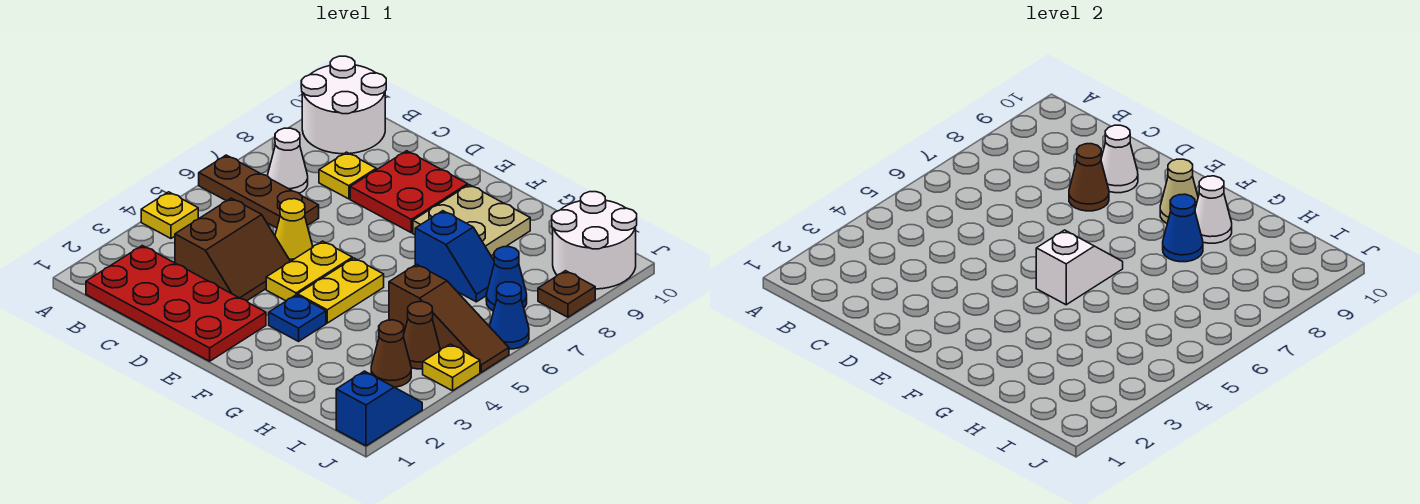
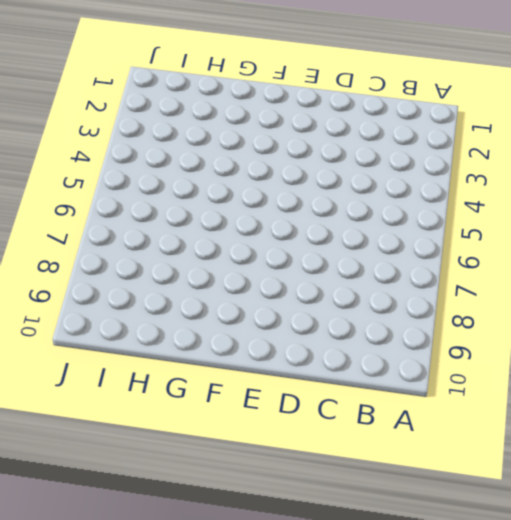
none -> yellow plate A4 level 1
none -> brown plate A6:C6 level 1
none -> white round brick A9:B10 level 1

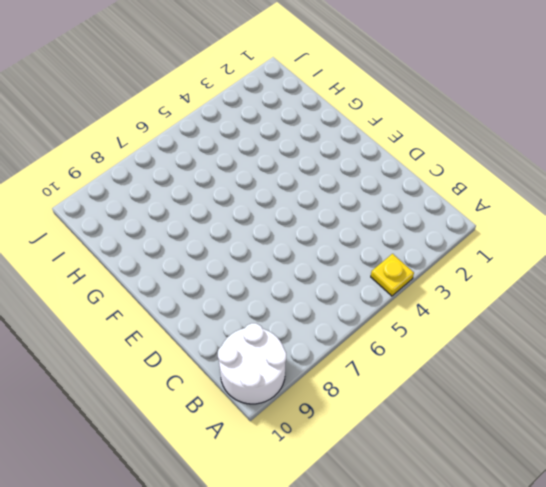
none -> brown plate A6:C6 level 1
none -> red plate B1:E2 level 1
none -> white cone B7 level 1

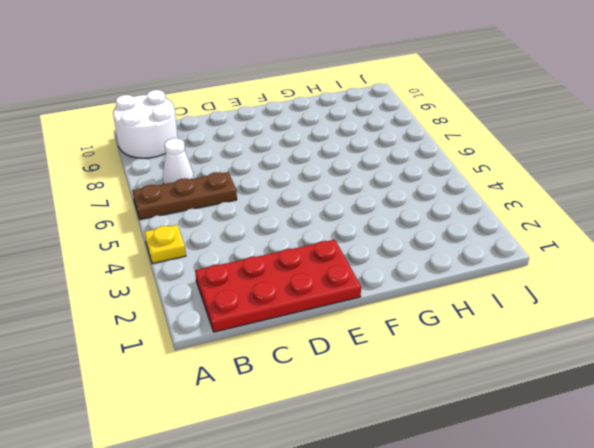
none -> brown slope C3:D4 level 1 top C
none -> yellow plate C8 level 1
none -> yellow cone D5 level 1

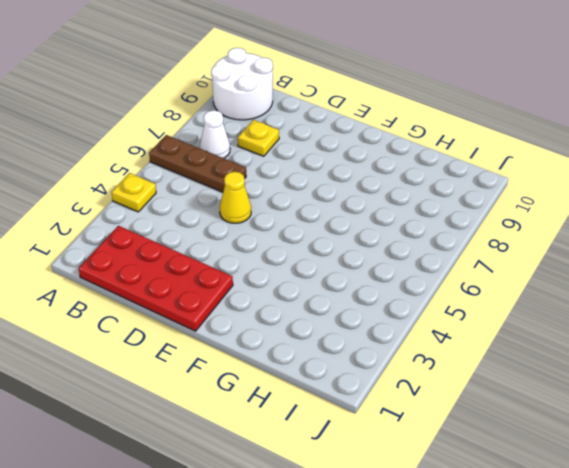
none -> brown slope C3:D4 level 1 top C
none -> red plate D8:E9 level 1
none -> yellow plate E4:E5 level 1

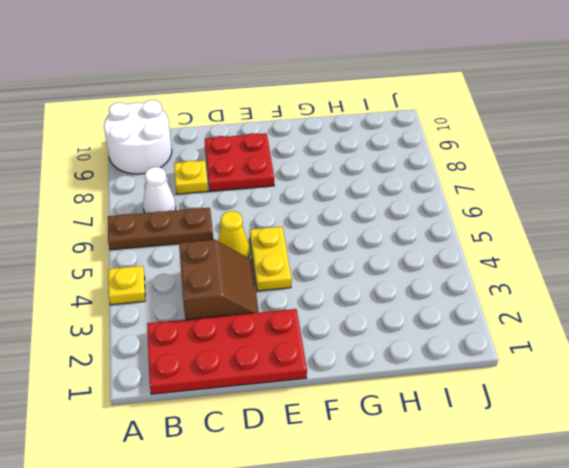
none -> blue plate F3 level 1
none -> yellow plate F4:F5 level 1
none -> tan plate F8:G9 level 1

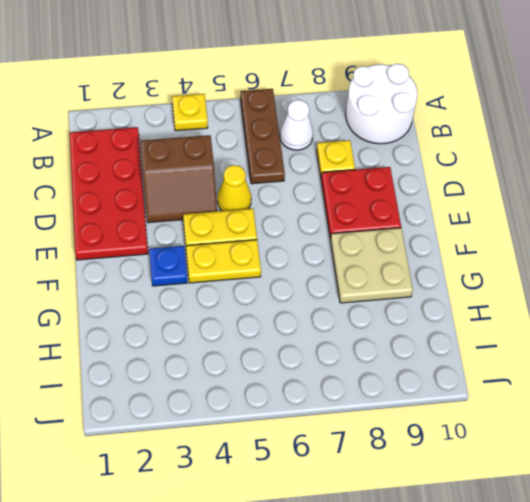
none -> blue slope G7:H7 level 1 top G
none -> brown slope H5:J5 level 1 top H
none -> brown cone I3 level 1

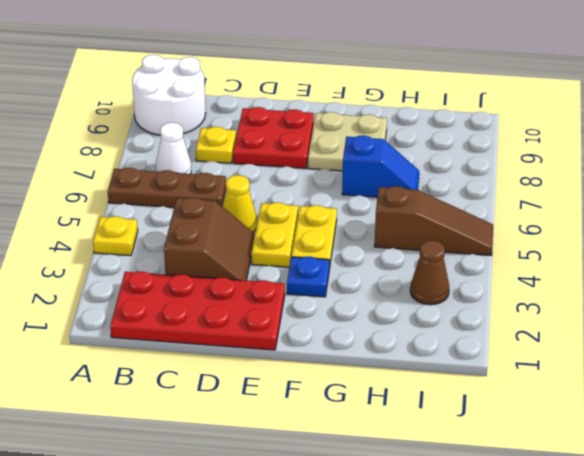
none -> brown cone I4 level 1
none -> blue cone I7 level 1
none -> white round brick I9:J10 level 1

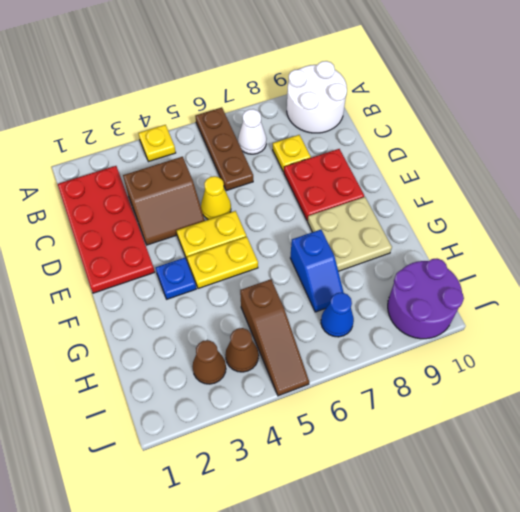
purple round brick I9:J10 level 1 -> white round brick I9:J10 level 1
none -> blue slope J1:J2 level 1 top 1
none -> yellow plate J4 level 1
none -> blue cone J6 level 1

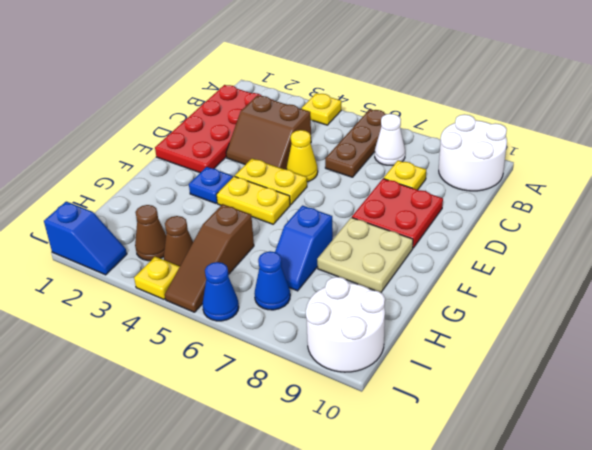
none -> brown plate J8 level 1
none -> brown cone D8 level 2
none -> white cone D9 level 2

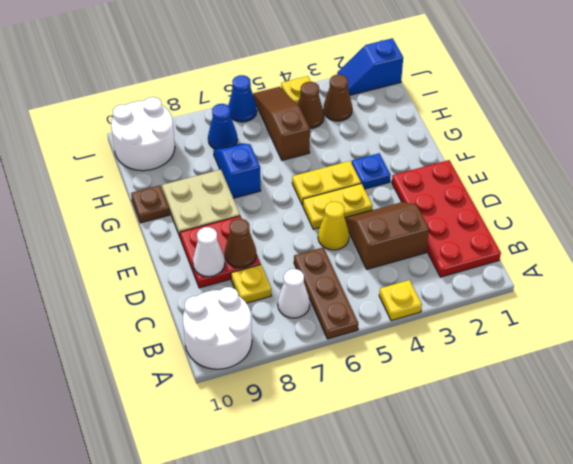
brown plate G10 level 1 -> brown plate J8 level 1
none -> white slope F5:F6 level 2 top 5
none -> tan cone F9 level 2
none -> blue cone G8 level 2

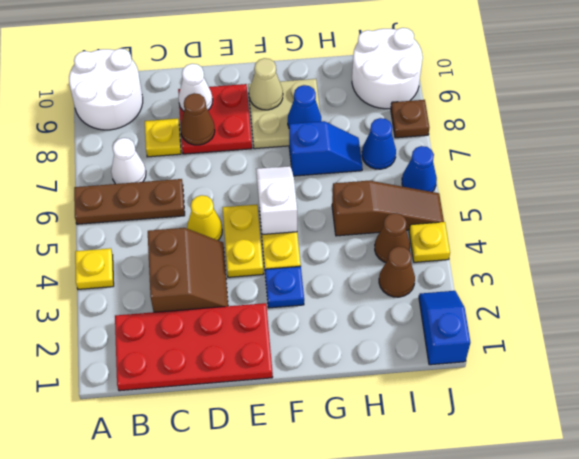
none -> white cone G9 level 2

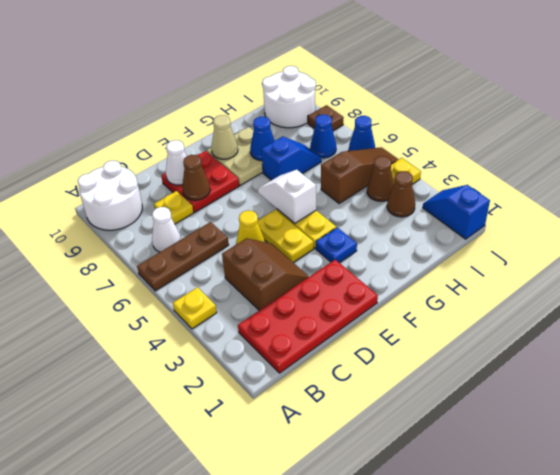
none -> white cone G9 level 2

